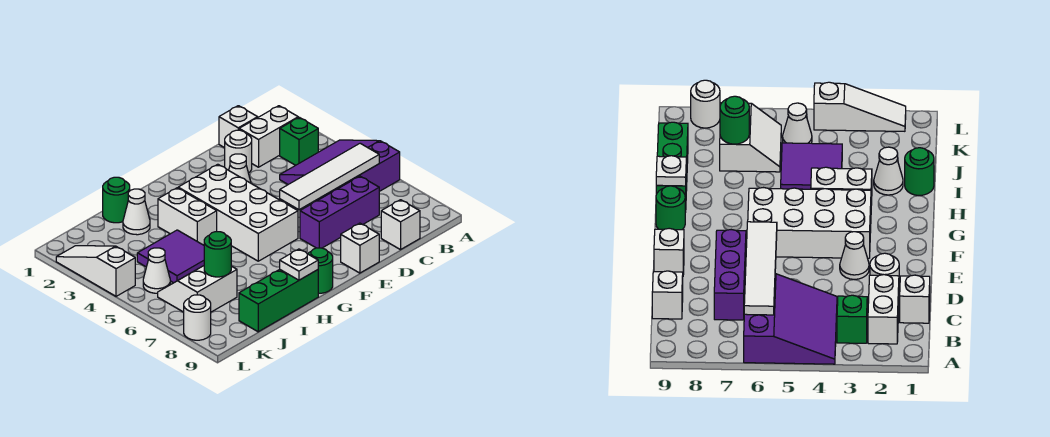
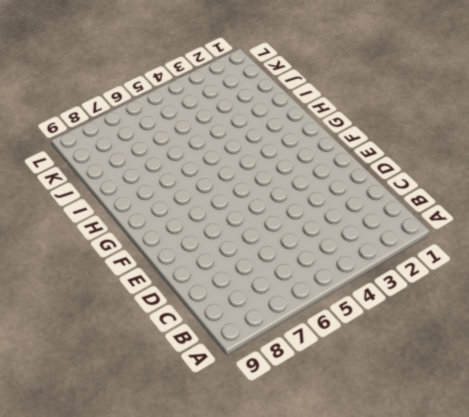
none -> purple slope A4:C6 level 1 top 6
none -> white brick B2:C2 level 1
none -> green brick B3 level 1

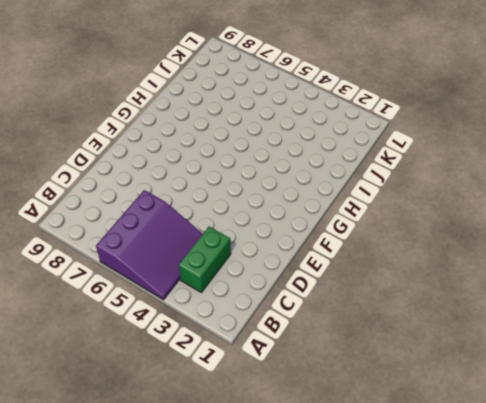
green brick B3:C3 level 1 -> green brick B3 level 1
none -> white brick B2:C2 level 1
none -> white brick C1 level 1
none -> purple brick C7:E7 level 1

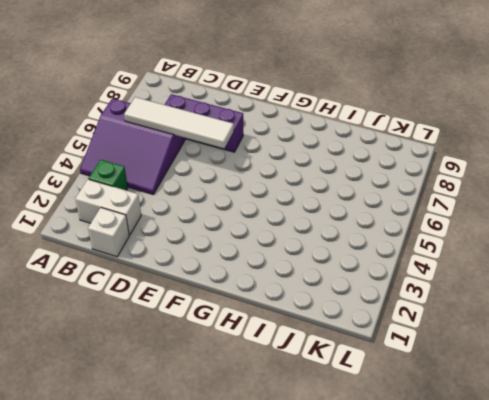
none -> white brick C9 level 1
none -> white round brick D2 level 1
none -> white cone E3 level 1

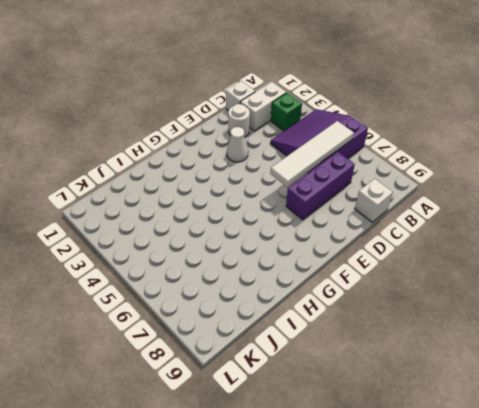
none -> white brick E9 level 1
none -> white brick F3:G6 level 1
none -> green round brick G9 level 1

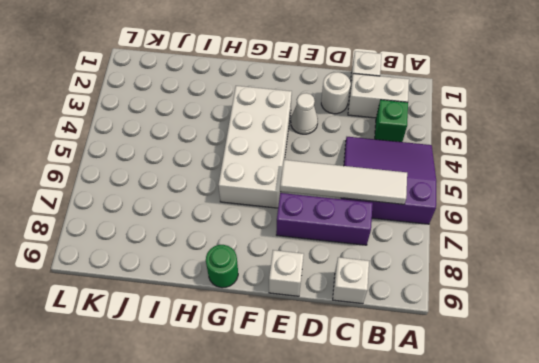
none -> white brick H3:H4 level 1
none -> green brick H9:J9 level 1
none -> green round brick I1 level 1

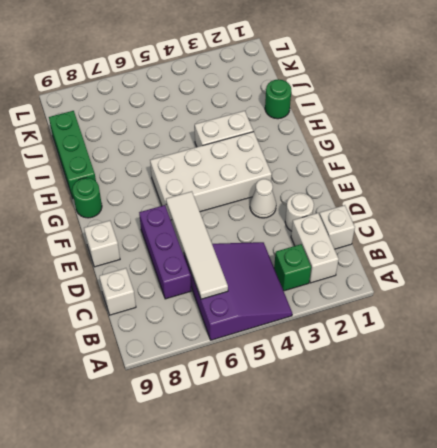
none -> white cone I2 level 1
none -> purple tile I4:J5 level 1
none -> white slope J6:K7 level 1 top 7

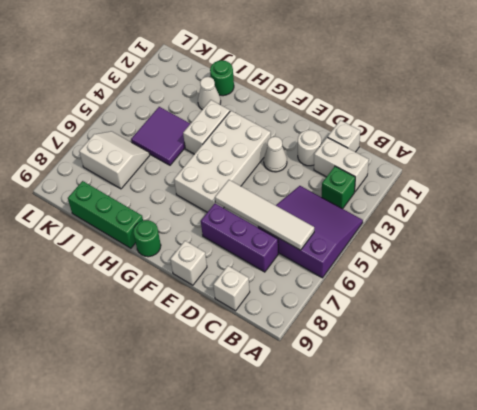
none -> white cone K5 level 1
none -> white slope L2:L4 level 1 top 4
none -> white round brick L8 level 1

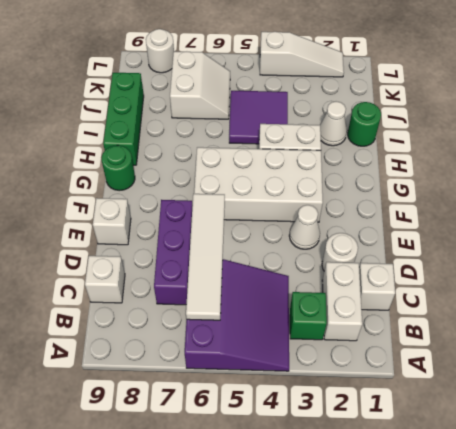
none -> white cone K5 level 1
none -> white plate H9 level 2
none -> green round brick J7 level 2

